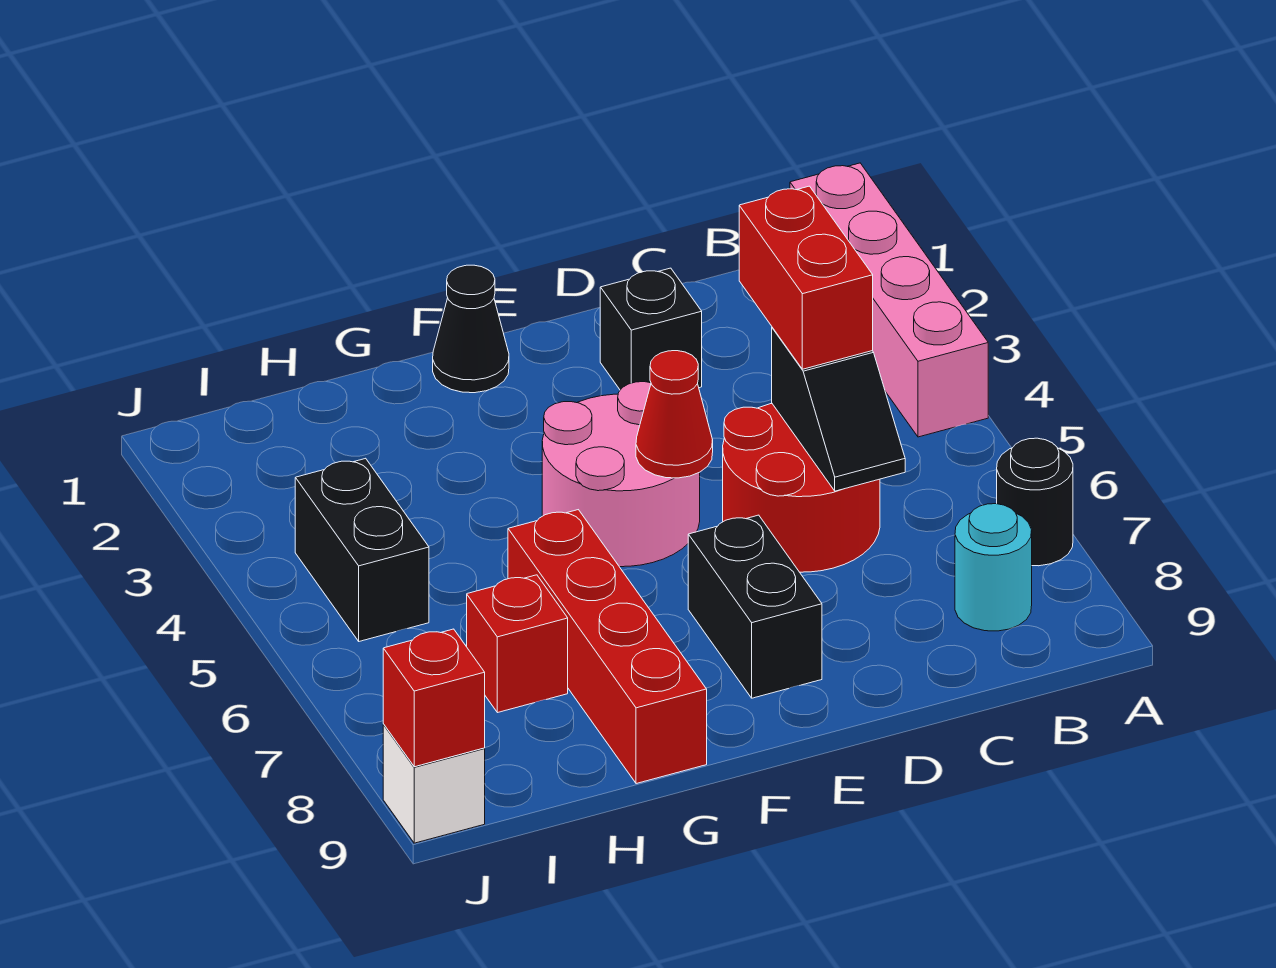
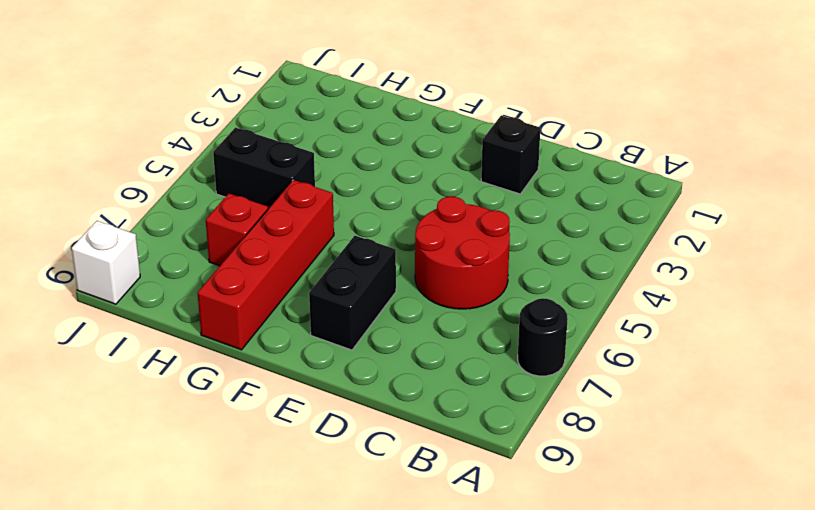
black brick H5:I5 level 1 -> black brick I4:I5 level 1
none -> pink brick A1:A4 level 1
none -> cyan round brick B8 level 1
none -> pink round brick E4:F5 level 1

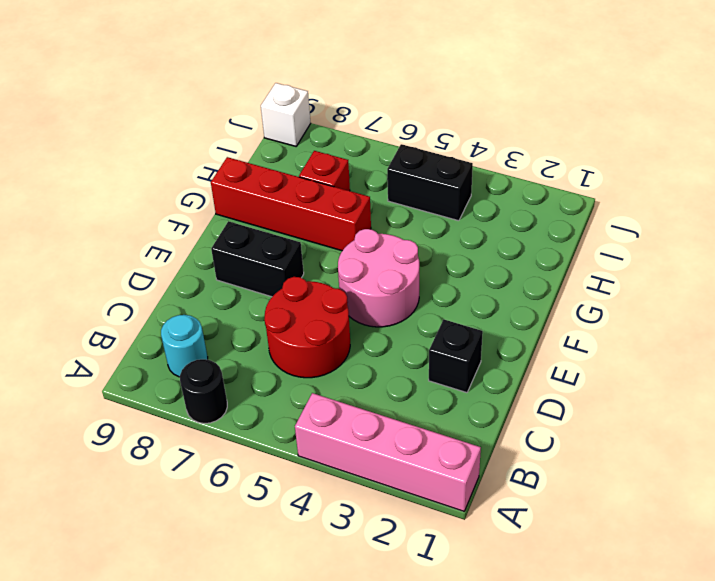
none -> black cone F1 level 1
none -> black slope C5:C6 level 2 top 5
none -> red cone E5 level 2

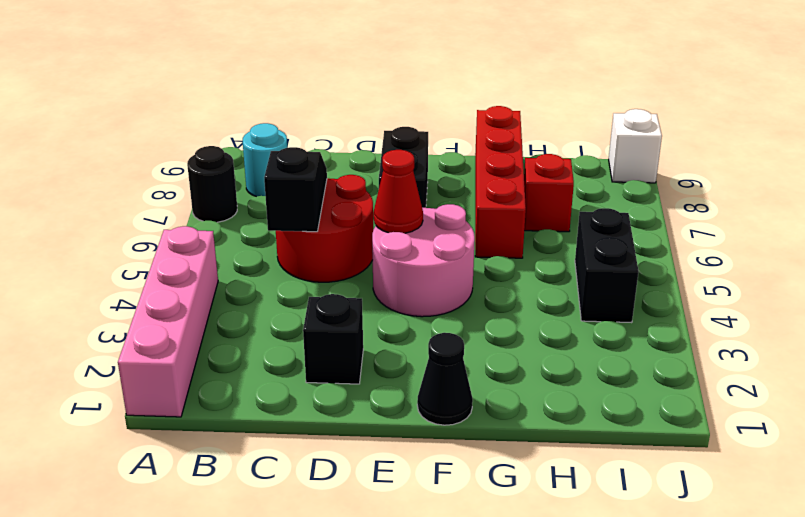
none -> red brick J9 level 2
none -> red brick C4:C5 level 3

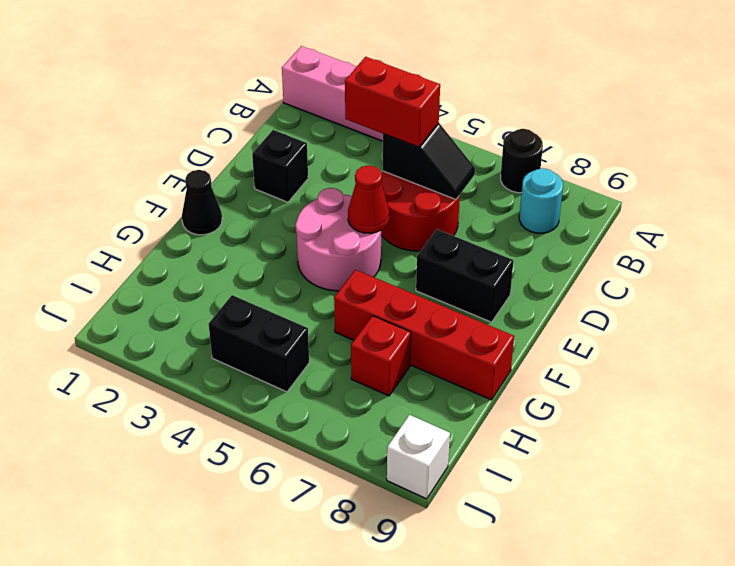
none -> red brick J9 level 2

